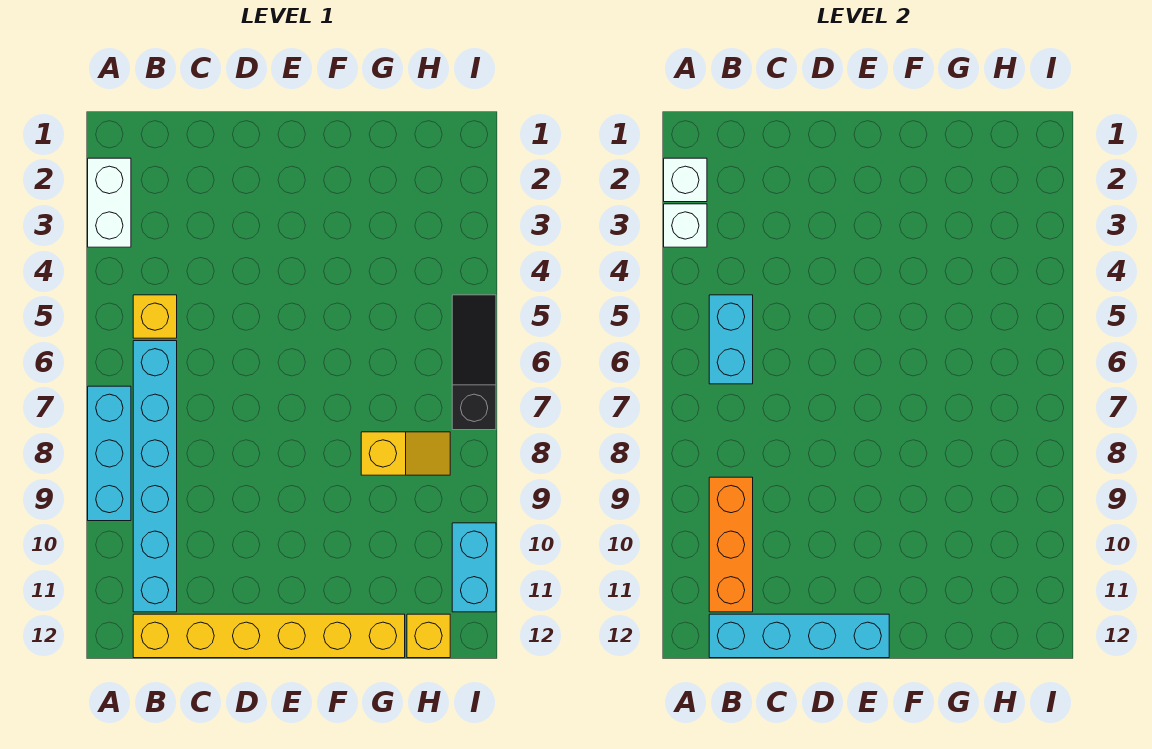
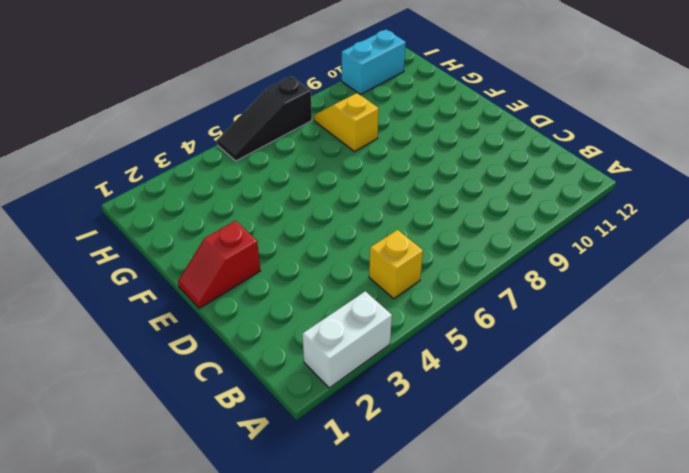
red slope E1:E2 level 1 top 2 -> none
none -> cyan brick A7:A9 level 1
none -> cyan brick B6:B11 level 1
none -> yellow brick B12:G12 level 1

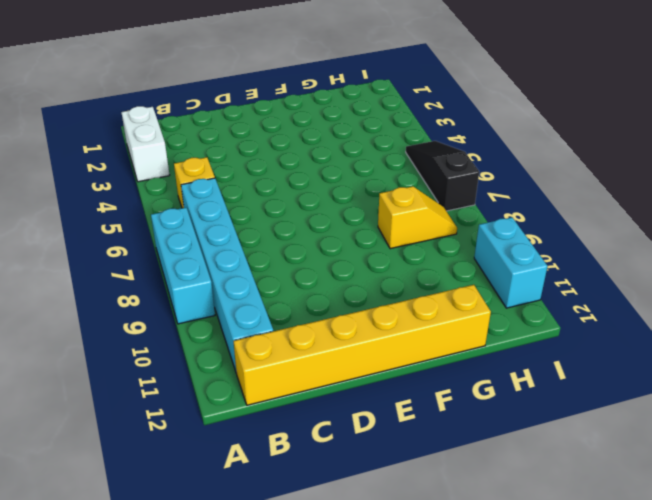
none -> yellow brick H12 level 1
none -> white brick A2 level 2
none -> white brick A3 level 2

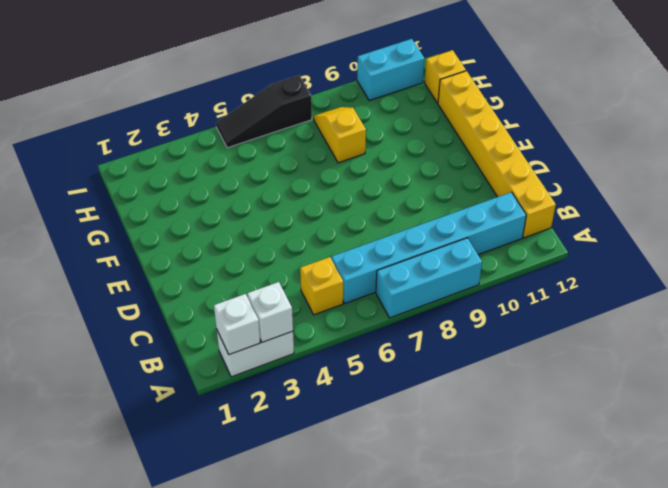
none -> cyan brick B5:B6 level 2
none -> orange brick B9:B11 level 2
none -> cyan brick B12:E12 level 2

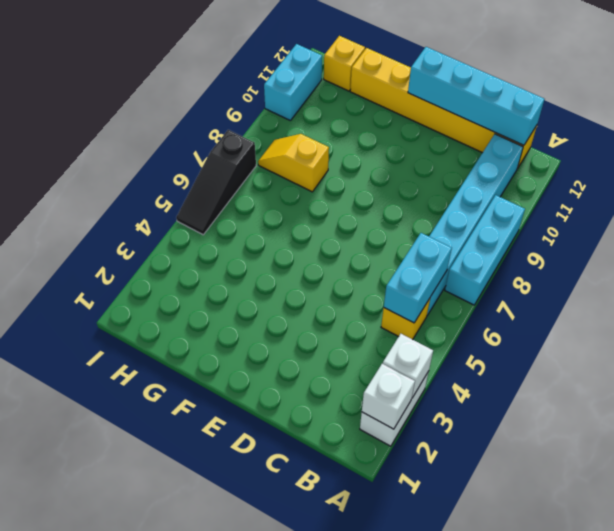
none -> orange brick B9:B11 level 2

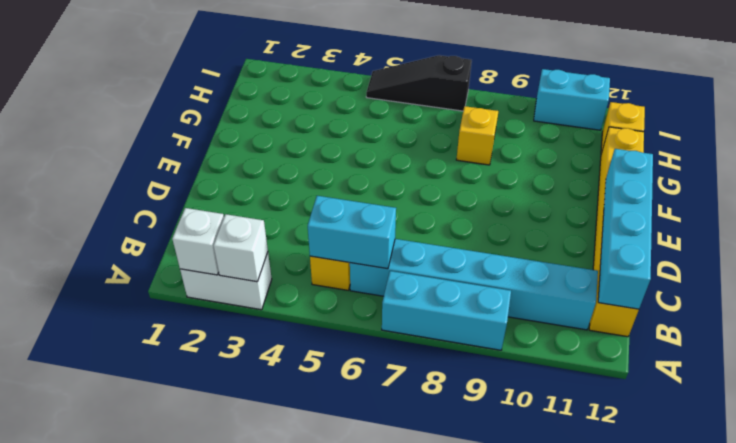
none -> orange brick B9:B11 level 2

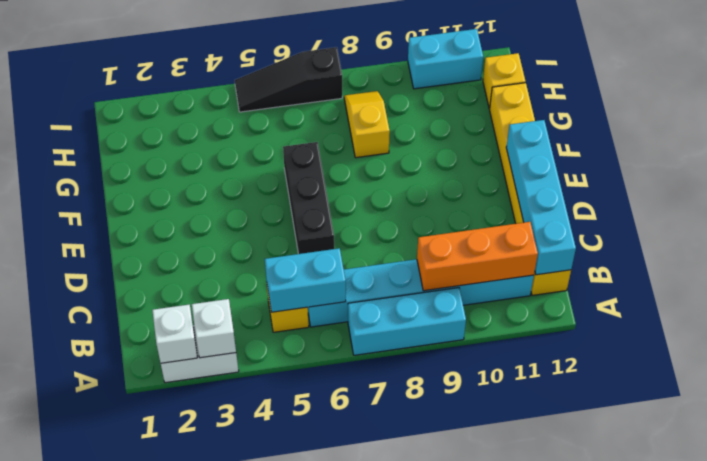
black brick D6:F6 level 1 -> none

